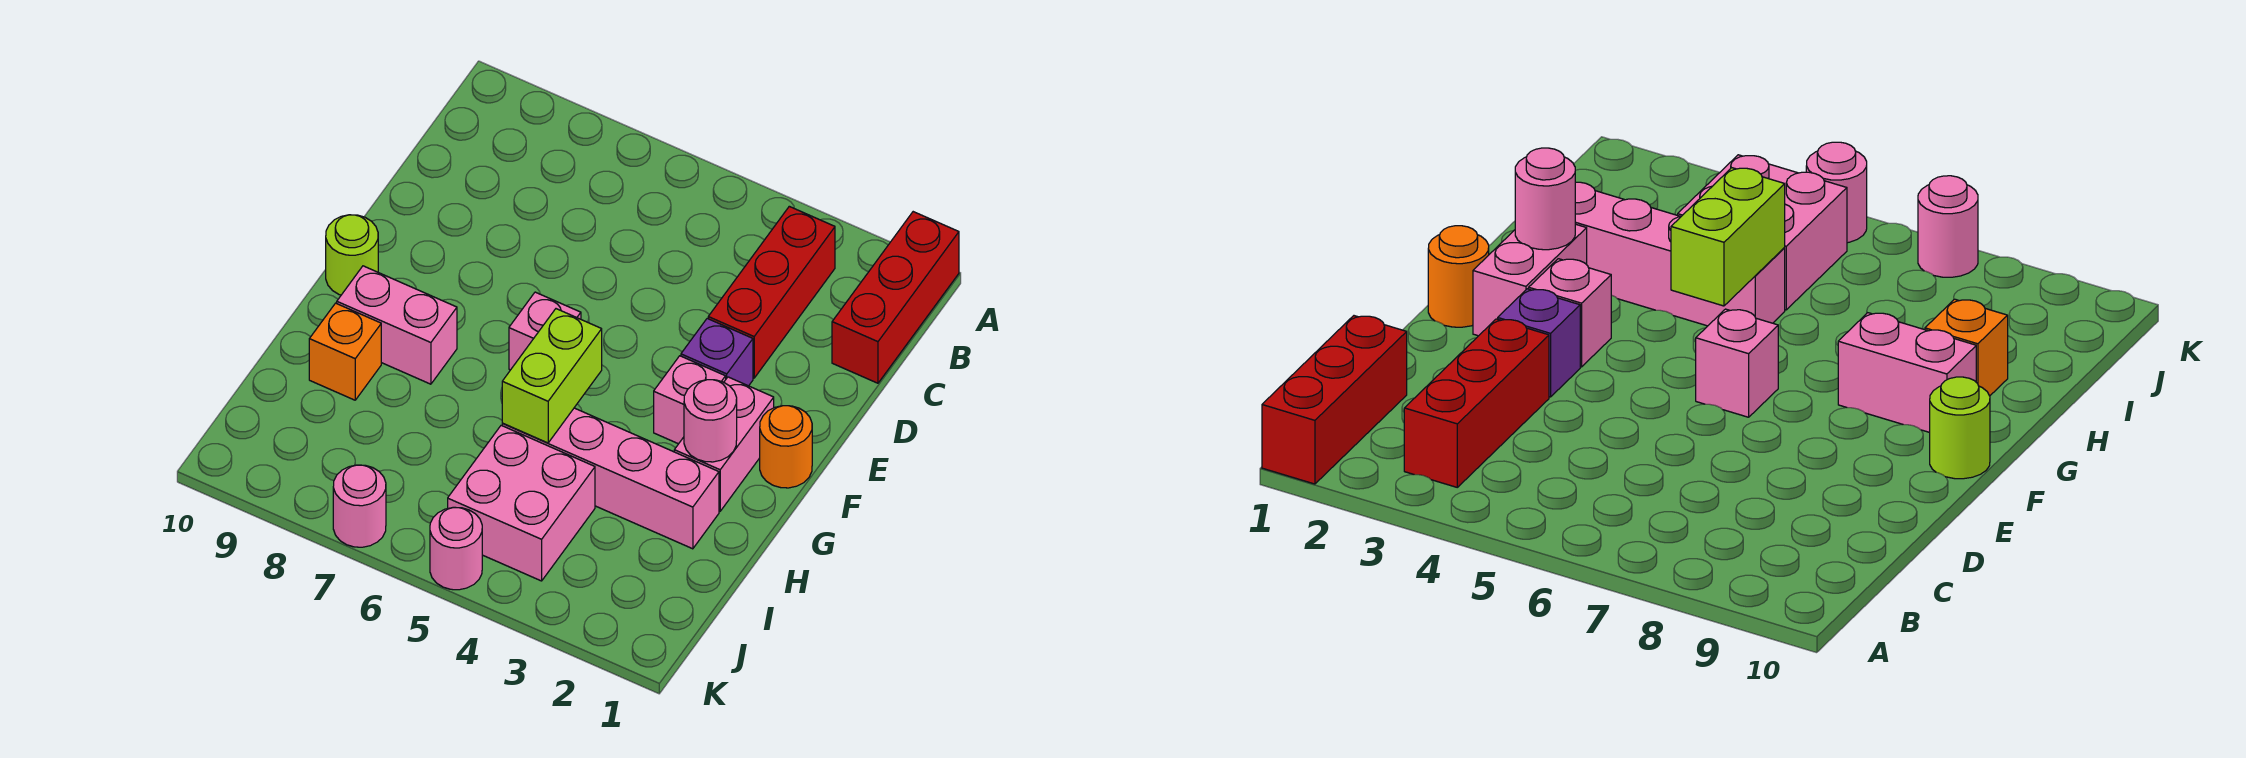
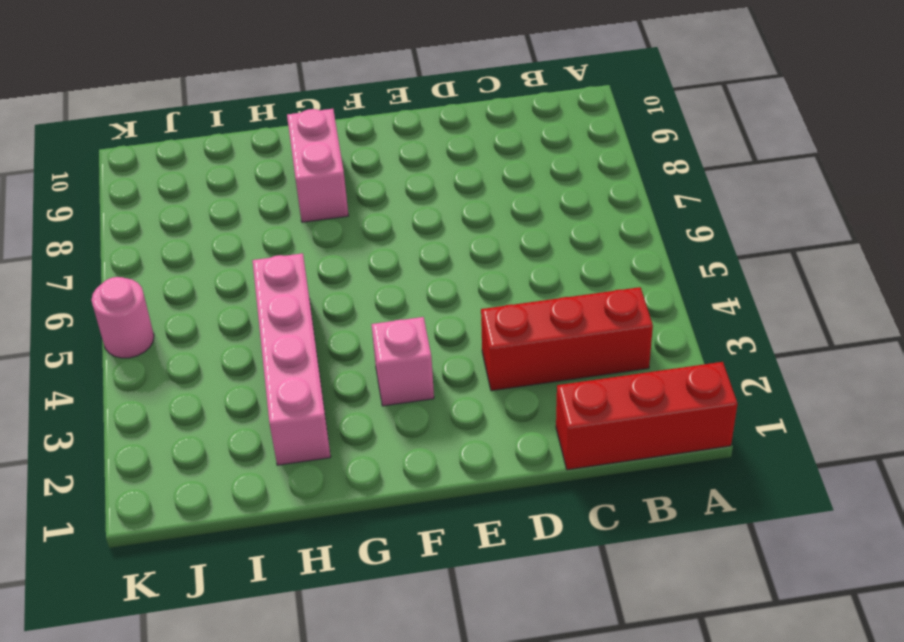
none -> purple brick E3 level 1
none -> orange round brick F1 level 1
none -> pink brick F2:G2 level 1

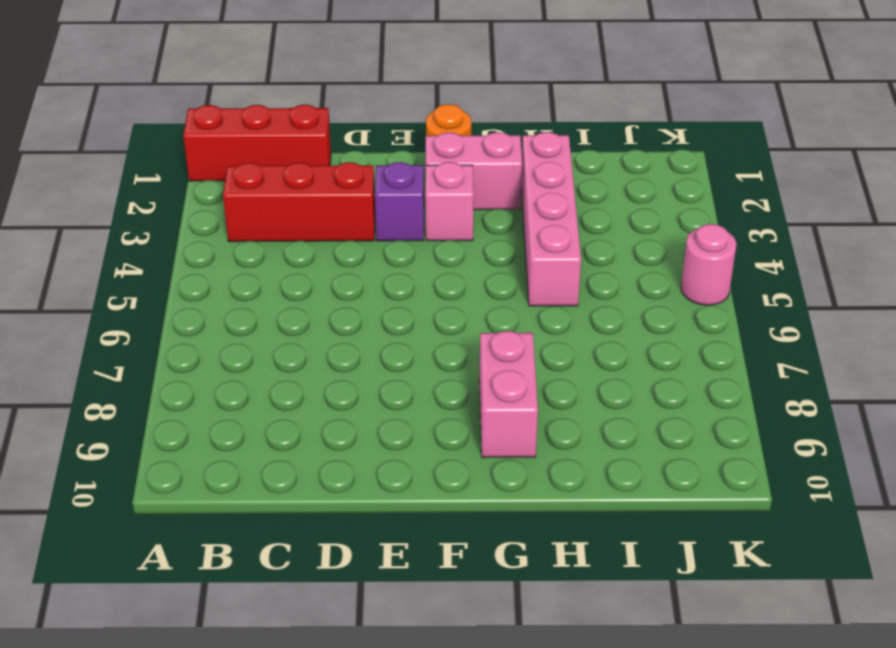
none -> pink brick F6 level 1
none -> lime round brick F10 level 1
none -> orange brick H9 level 1

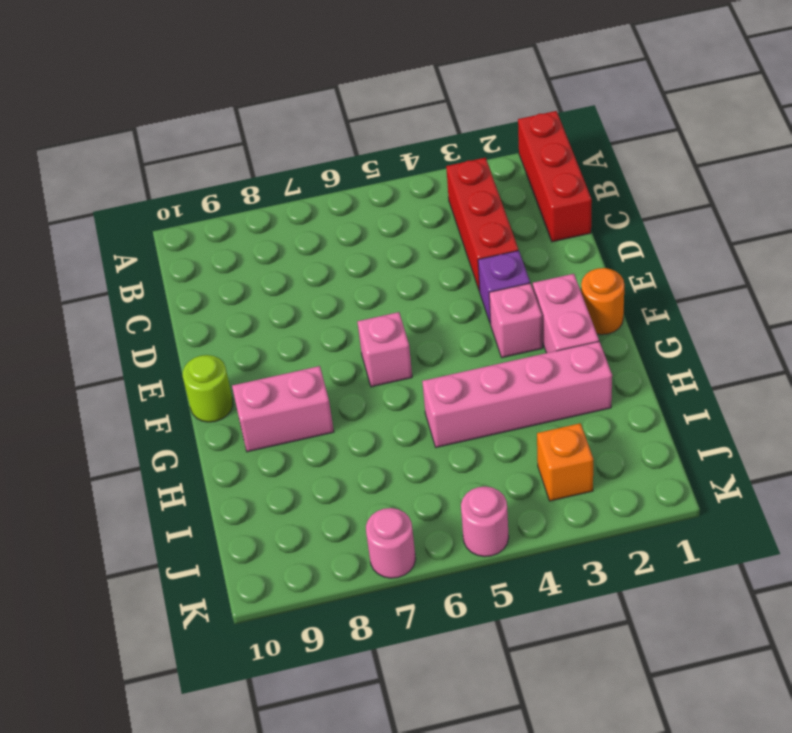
orange brick J3 level 1 -> orange brick H9 level 1
none -> pink brick I4:J5 level 1
none -> pink round brick G2 level 2
none -> lime brick G5:H5 level 2

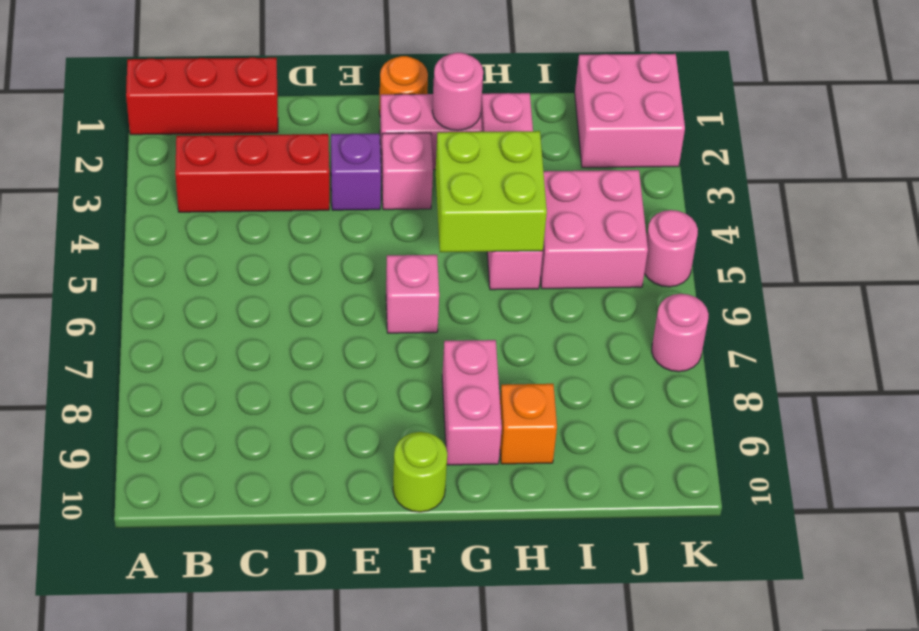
lime brick G4:H5 level 2 -> lime brick G5:H5 level 2
pink brick J1:K2 level 1 -> none

